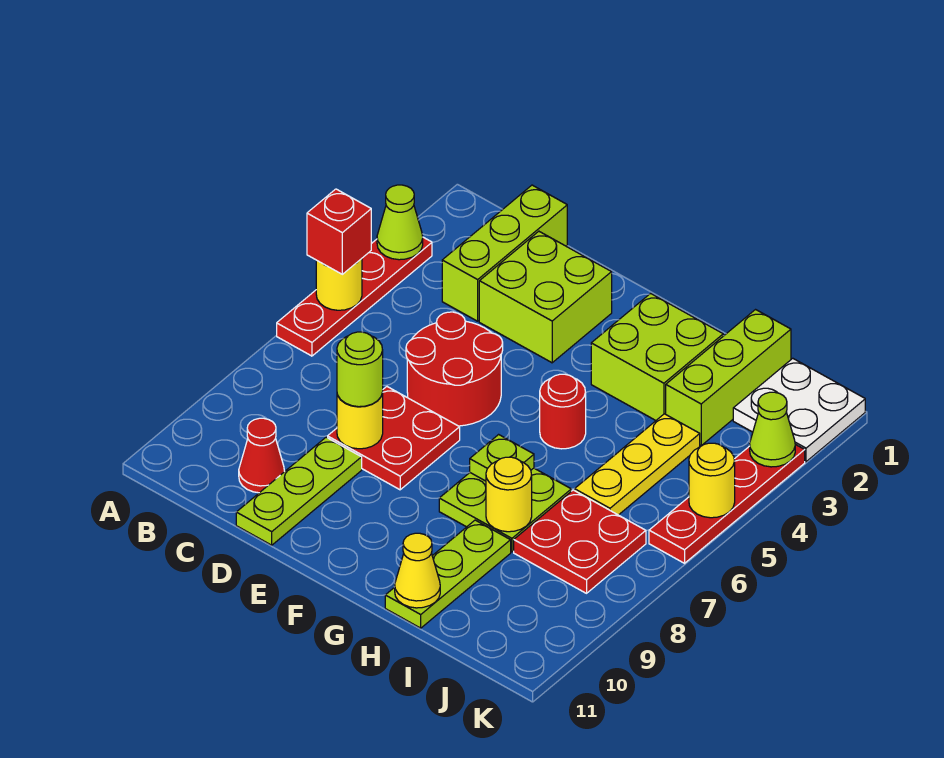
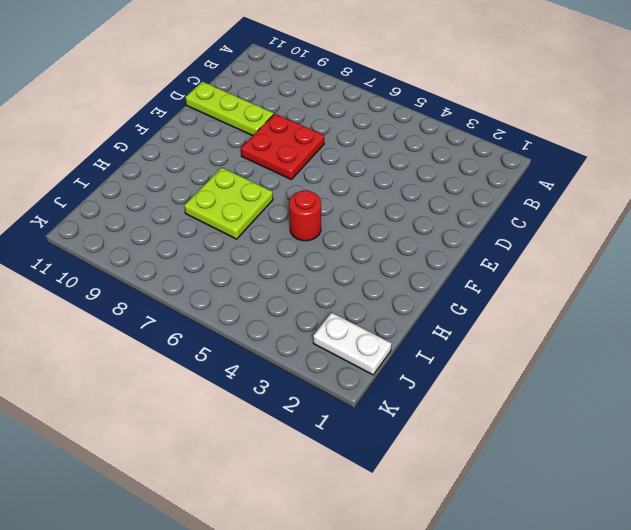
white plate J1:J2 level 1 -> white plate J1:K2 level 1
none -> red plate A3:A6 level 1
none -> lime brick C1:C3 level 1
none -> red cone C10 level 1

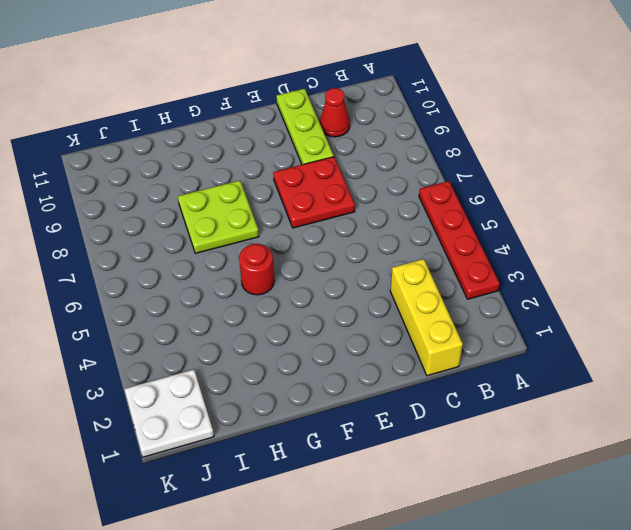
yellow brick C1:C3 level 1 -> lime brick C1:C3 level 1
none -> lime brick D2:E3 level 1
none -> red round brick D5:E6 level 1
none -> lime brick G2:H3 level 1

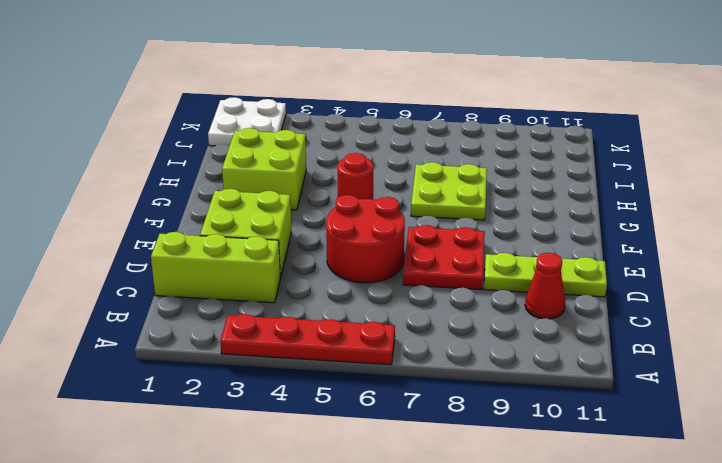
none -> lime plate H9:H11 level 1
none -> lime brick I1:I3 level 1
none -> yellow plate I4:I6 level 1

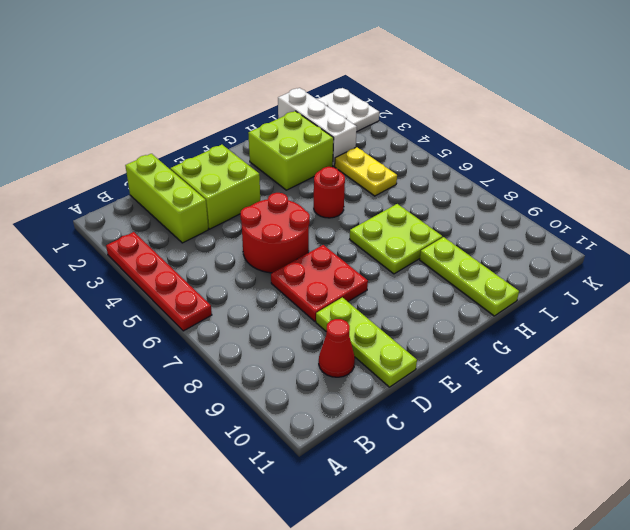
white brick I1:I3 level 1 -> lime brick I1:I3 level 1
yellow plate I4:I5 level 1 -> yellow plate I4:I6 level 1
none -> red plate I7:J8 level 1
none -> red plate K3:K6 level 1
none -> lime cone A3 level 2

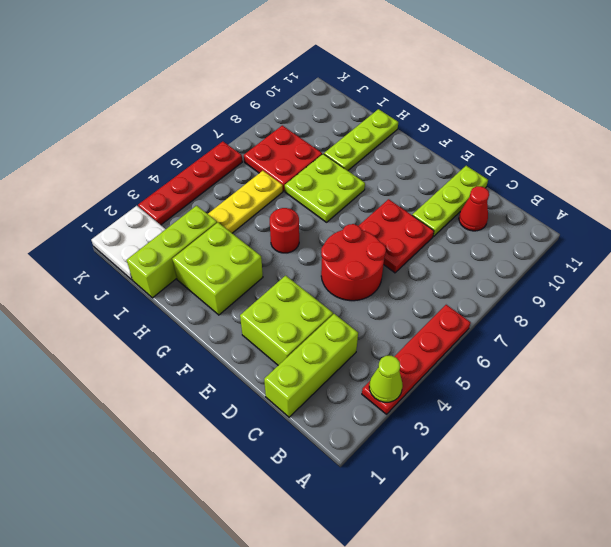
none -> yellow round brick A5 level 2
none -> yellow round brick D8 level 2
none -> lime plate G7 level 2

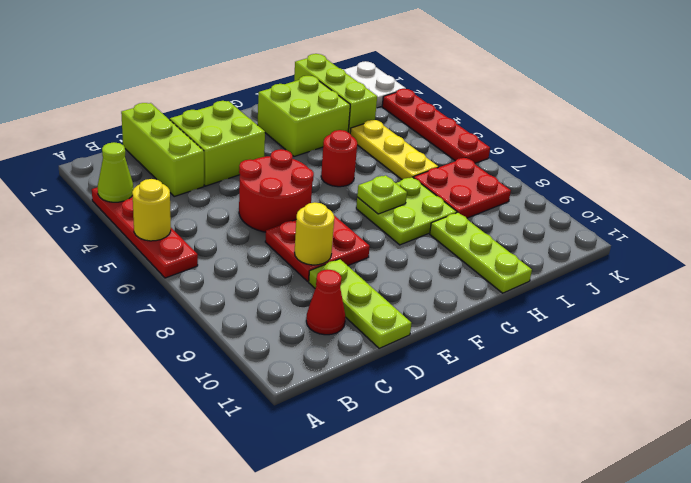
none -> yellow round brick H8 level 2
none -> yellow cone H11 level 2
none -> lime cone K3 level 2

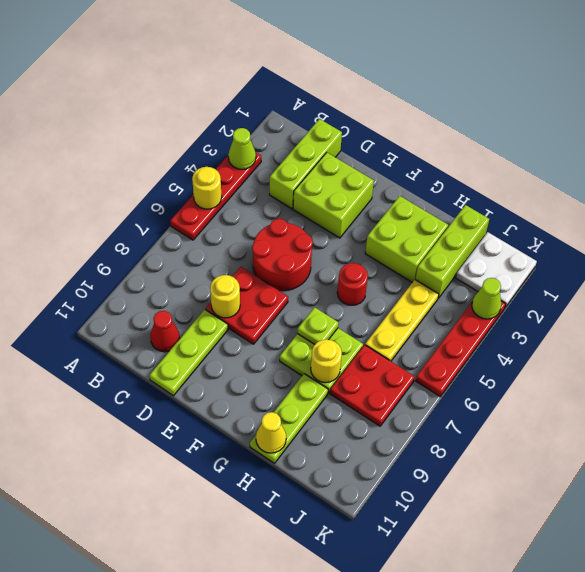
none -> yellow round brick K5 level 2
none -> red brick A5 level 3
none -> lime round brick D8 level 3

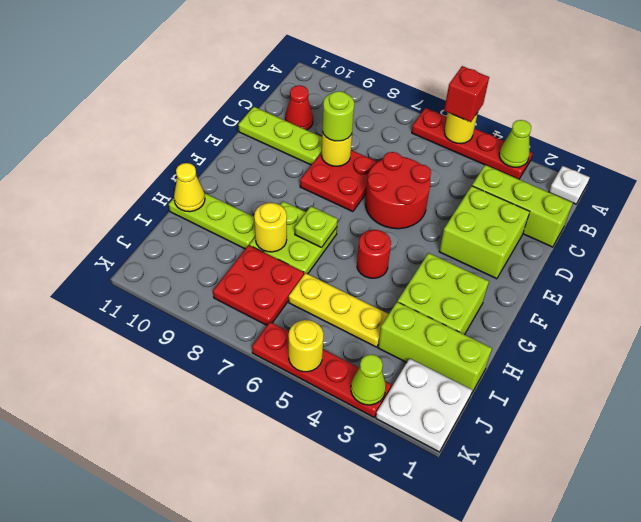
white plate A1 level 1 -> none

